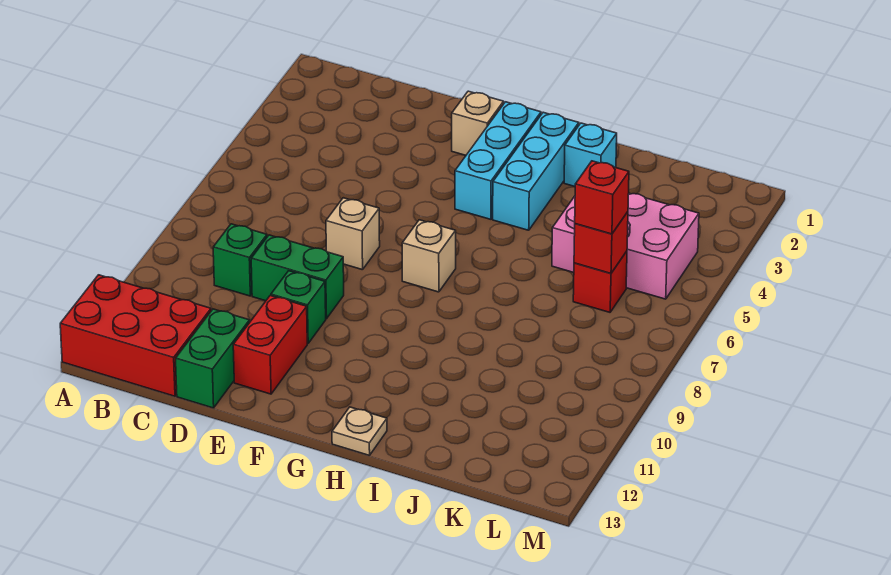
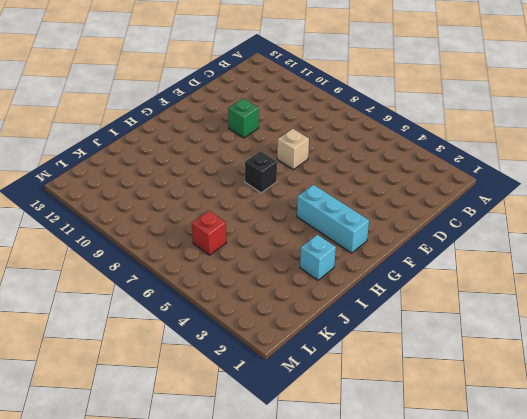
black brick G7 level 1 -> tan brick G7 level 1
none -> red brick A12:C13 level 1
none -> green brick C9 level 1
none -> green brick D9:E9 level 1

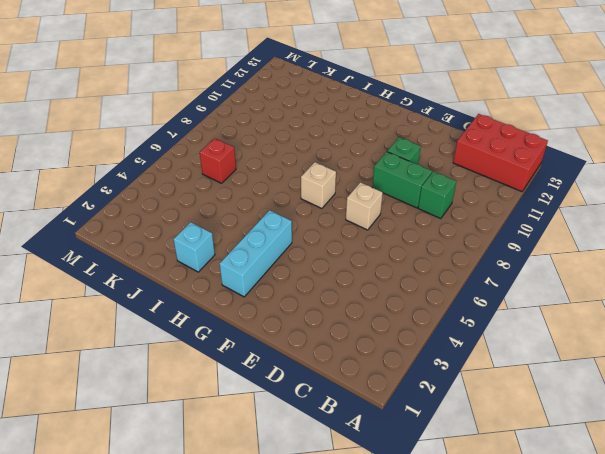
none -> green brick D12:D13 level 1
none -> red brick E11:E12 level 1
none -> tan brick F2 level 1

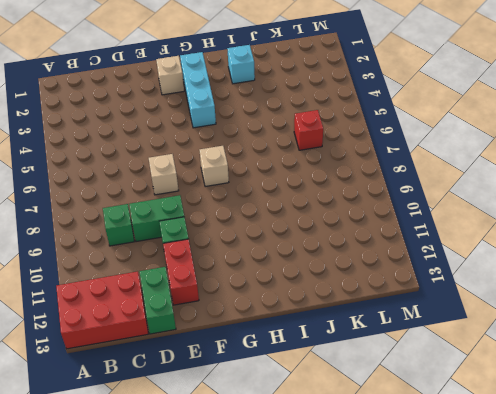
none -> cyan brick H2:H4 level 1
none -> tan plate H13 level 1
none -> pink brick J4:L5 level 1

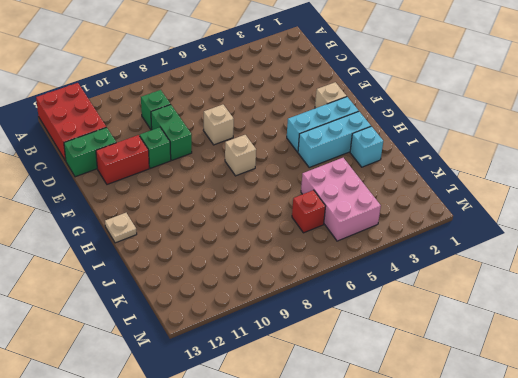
none -> red brick K6 level 2
none -> red brick K6 level 3

